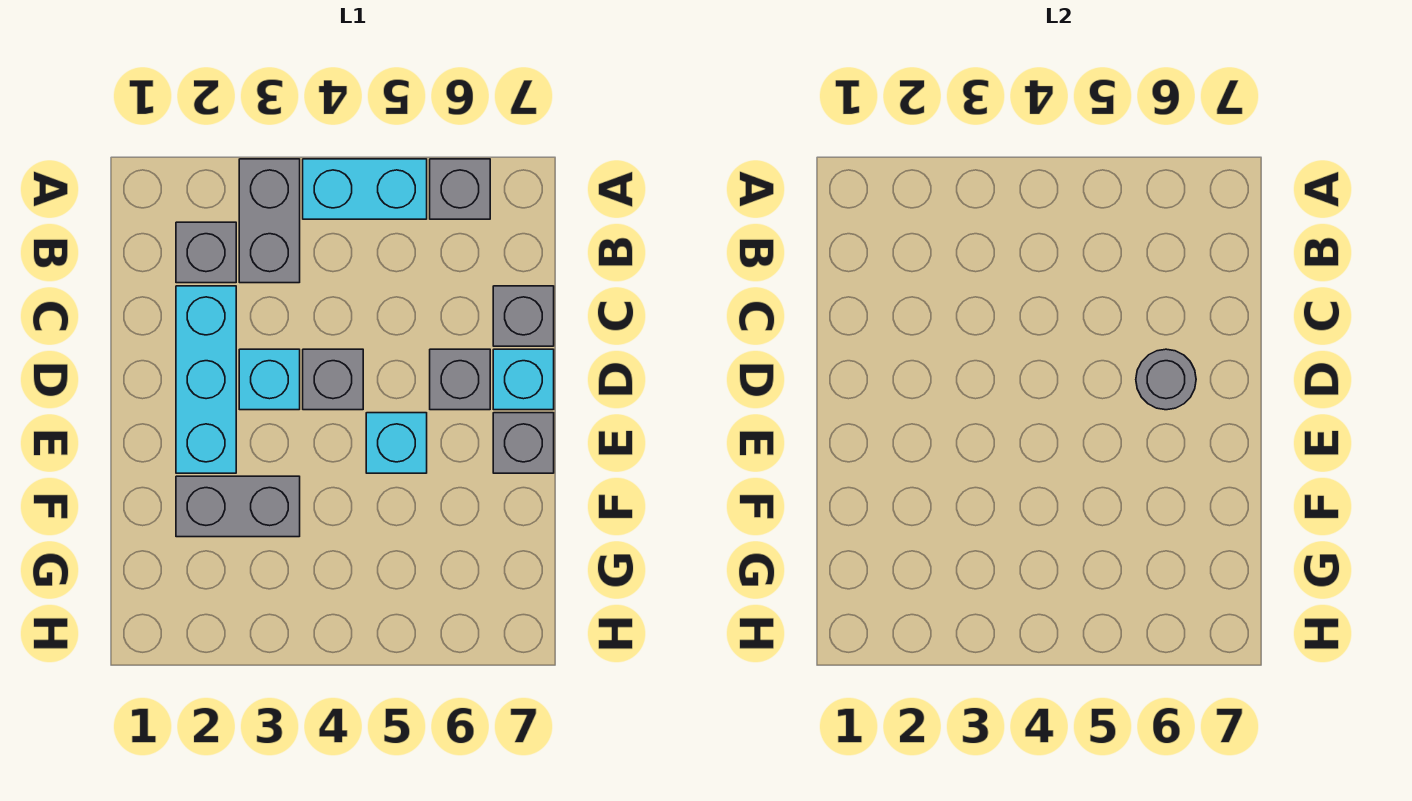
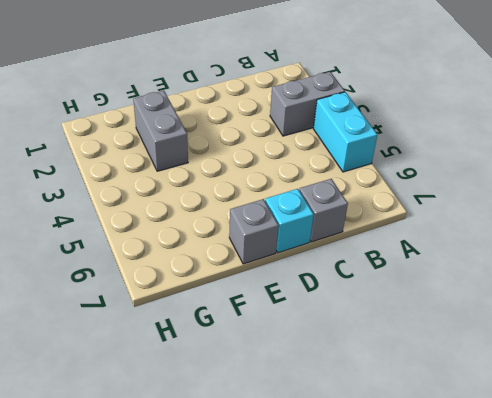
none -> grey brick A6 level 1
none -> grey brick B2 level 1
none -> cyan brick C2:E2 level 1

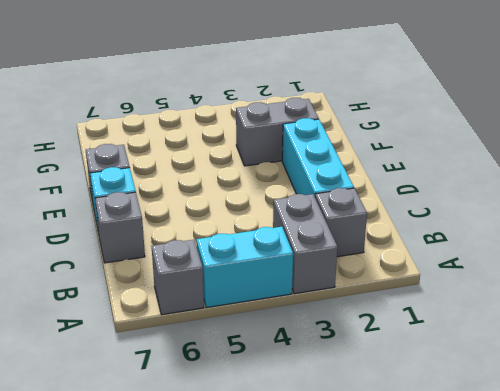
none -> cyan brick D3 level 1
none -> grey brick D4 level 1
none -> grey brick D6 level 1

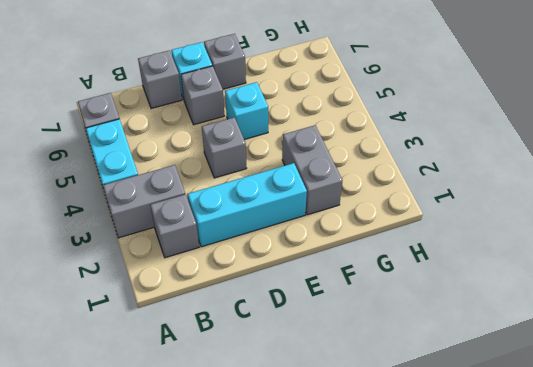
none -> cyan brick D3 level 1
none -> grey round brick D6 level 2

